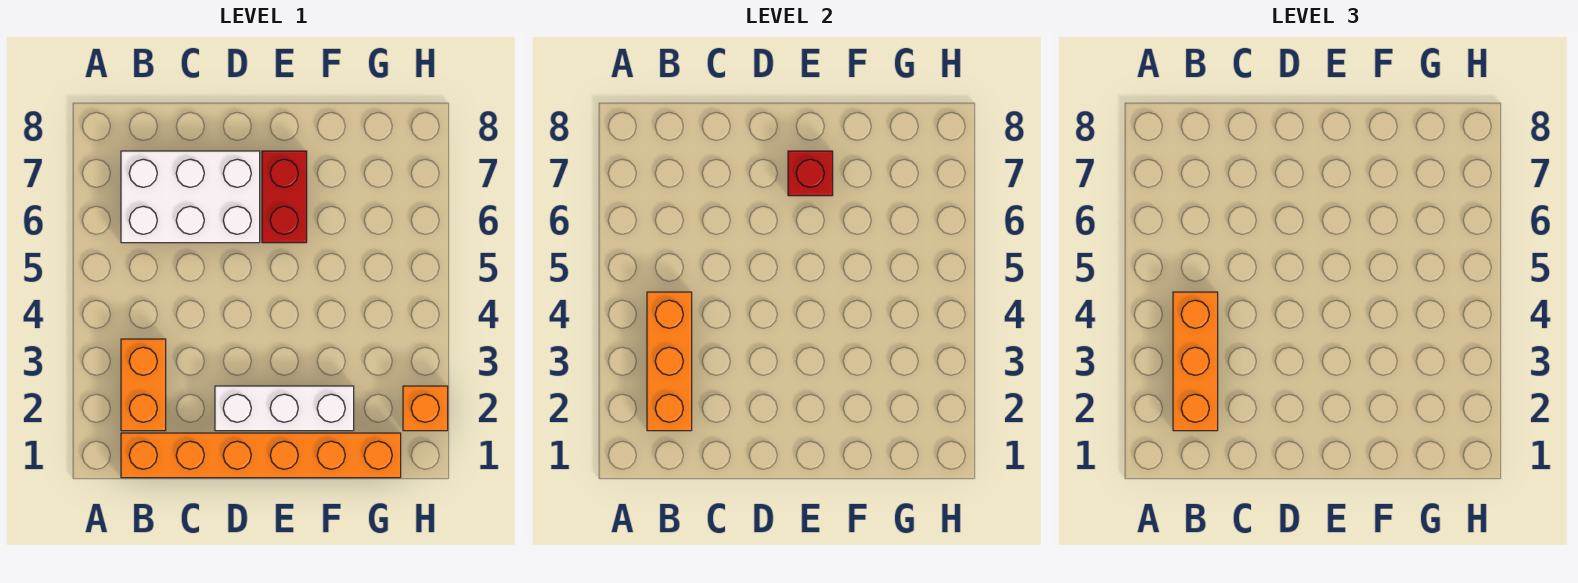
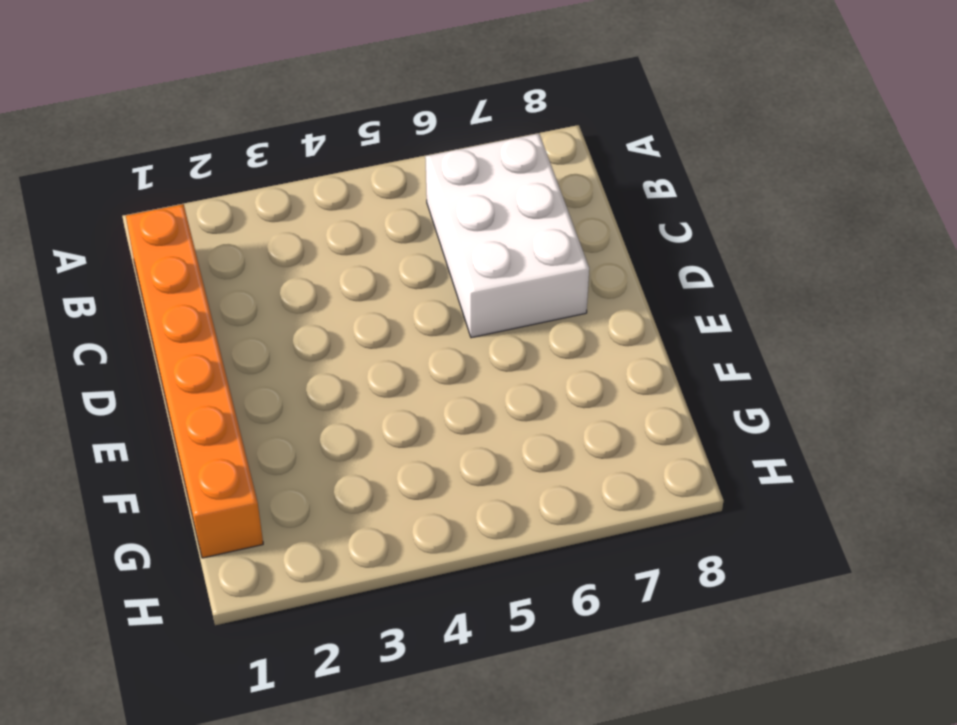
none -> orange brick B2:B3 level 1
none -> white brick D2:F2 level 1

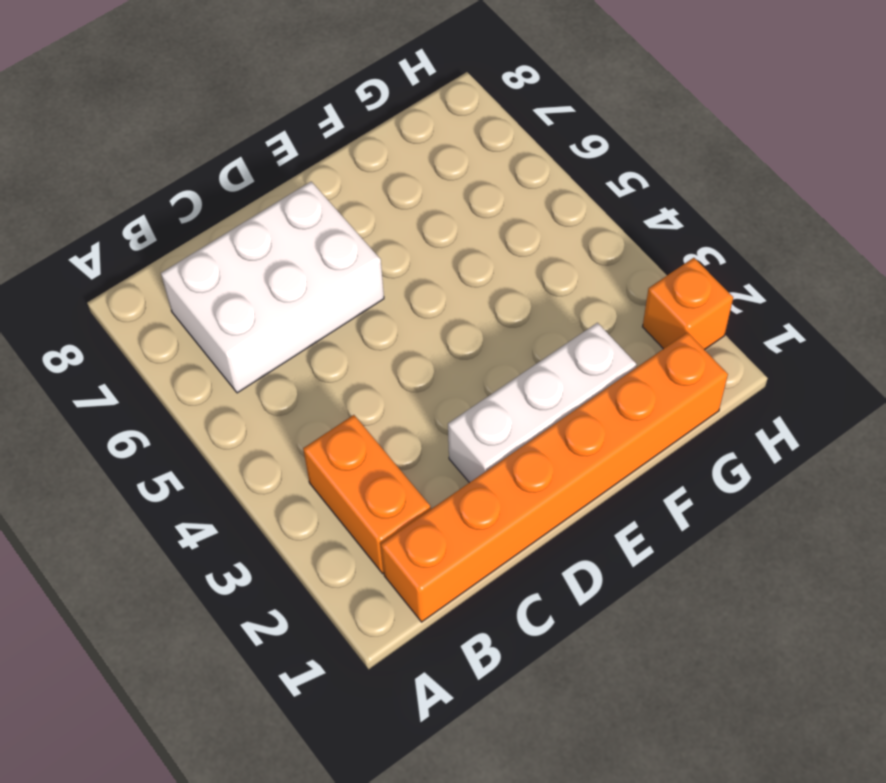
none -> red brick E6:E7 level 1
none -> orange brick B2:B4 level 2

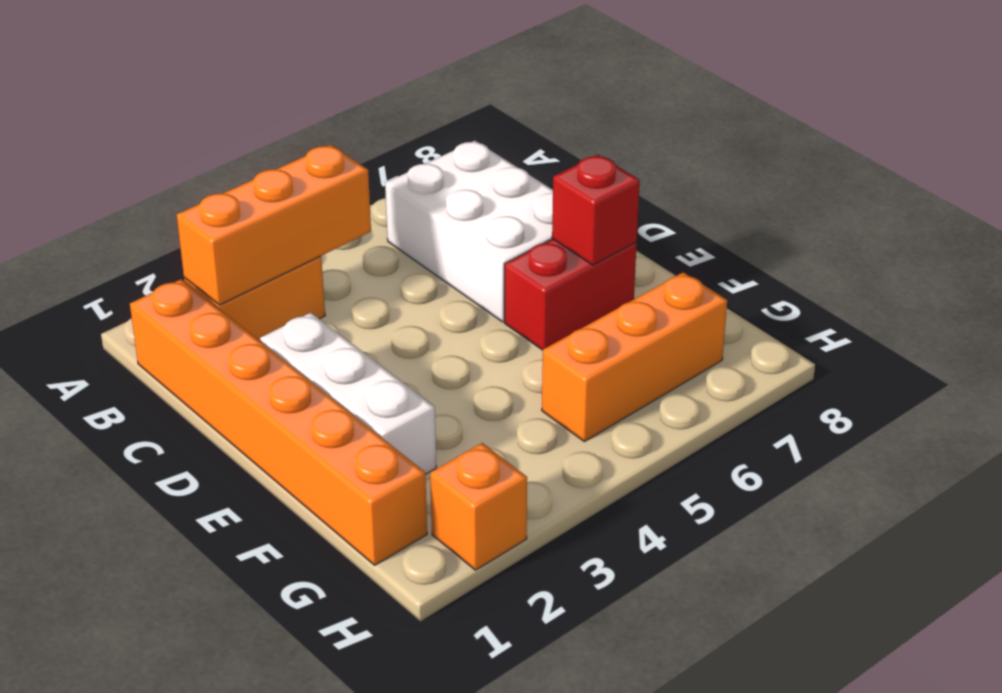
orange brick G5:G7 level 1 -> orange brick B2:B4 level 3

